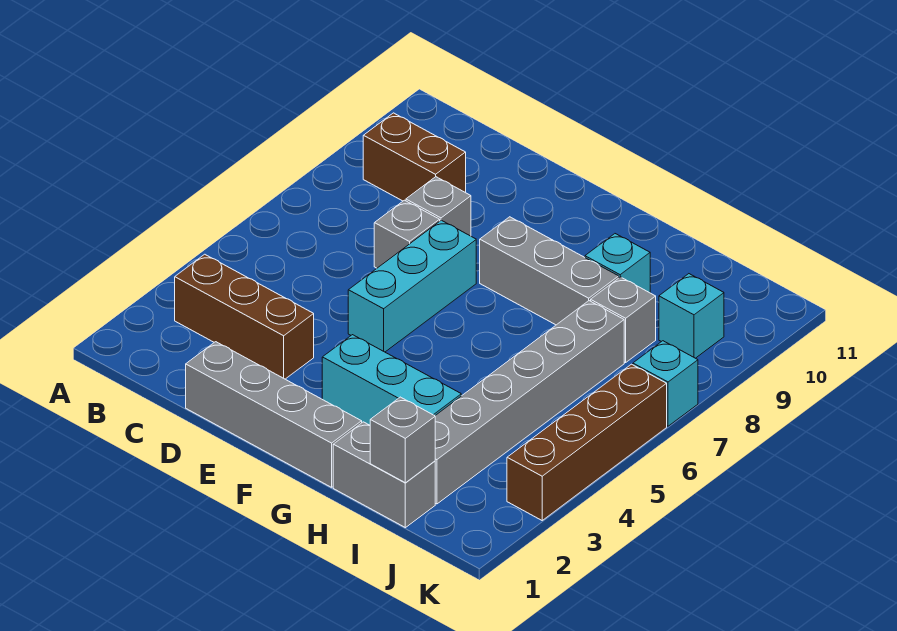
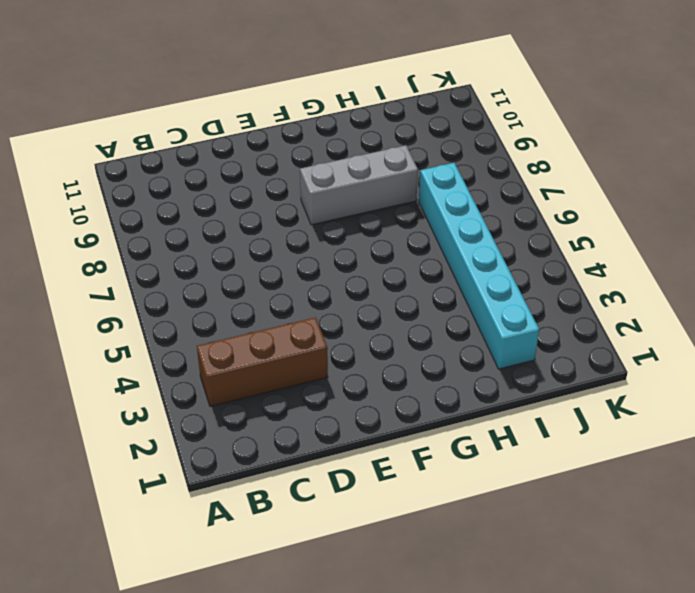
cyan brick I2:I7 level 1 -> grey brick I2:I7 level 1
none -> brown brick B9:C9 level 1
none -> grey brick D1:G1 level 1
none -> grey brick D7 level 1

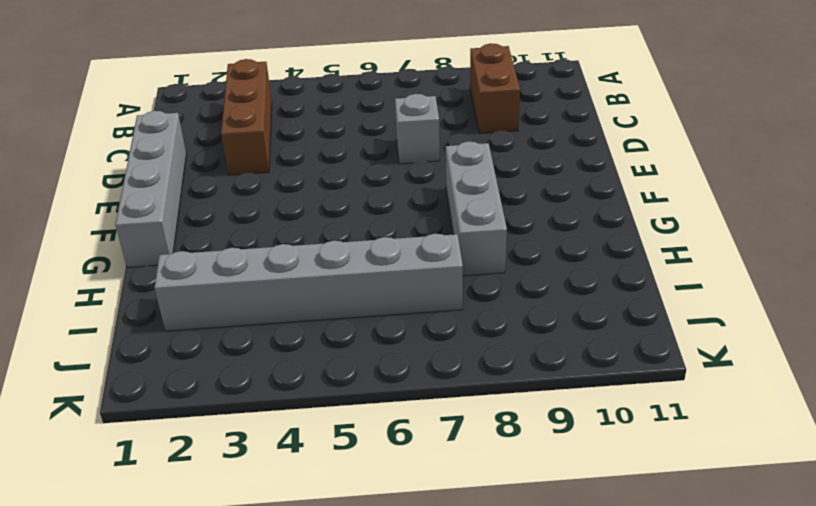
none -> grey brick D8 level 1
none -> cyan brick E5:E7 level 1
none -> cyan brick F3:H3 level 1

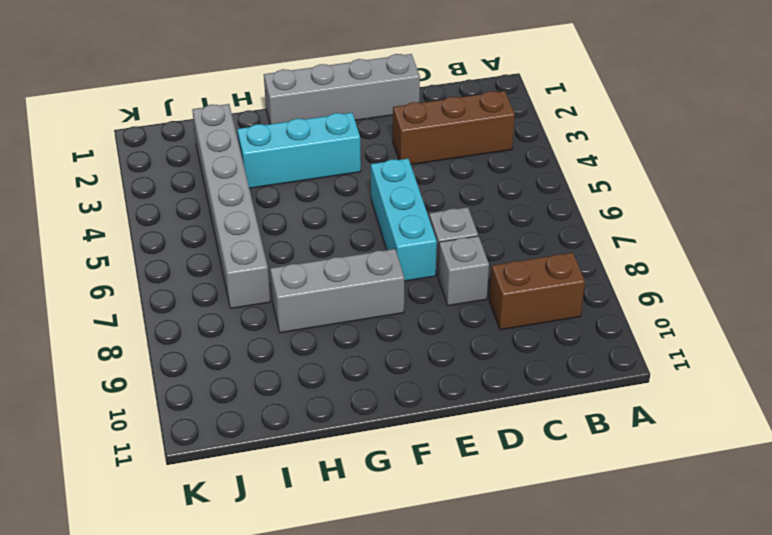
none -> grey brick H1:I1 level 1
none -> cyan brick H9 level 1
none -> grey brick I8 level 1

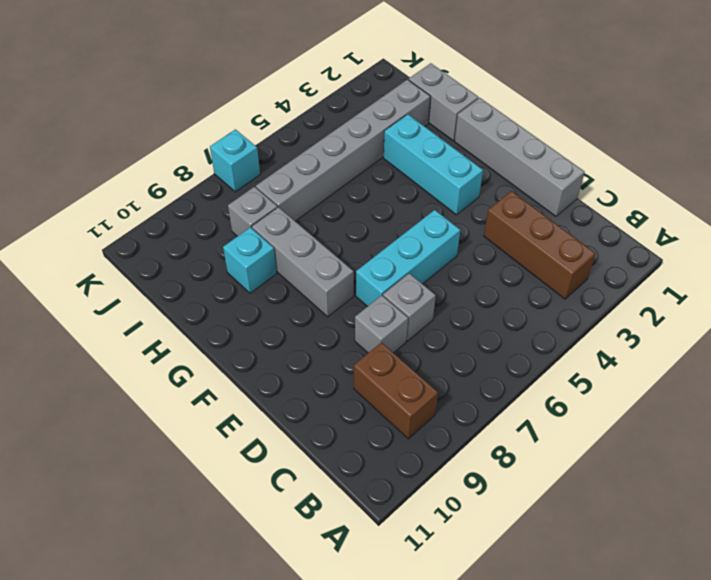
none -> cyan brick J9 level 1
none -> brown brick K3:K6 level 1
none -> grey brick I1 level 2

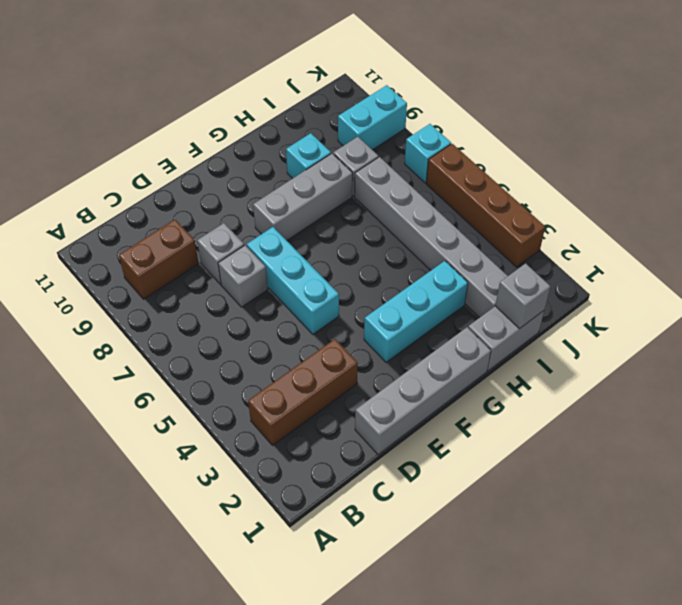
cyan brick J9:K9 level 1 -> cyan brick J9 level 1

